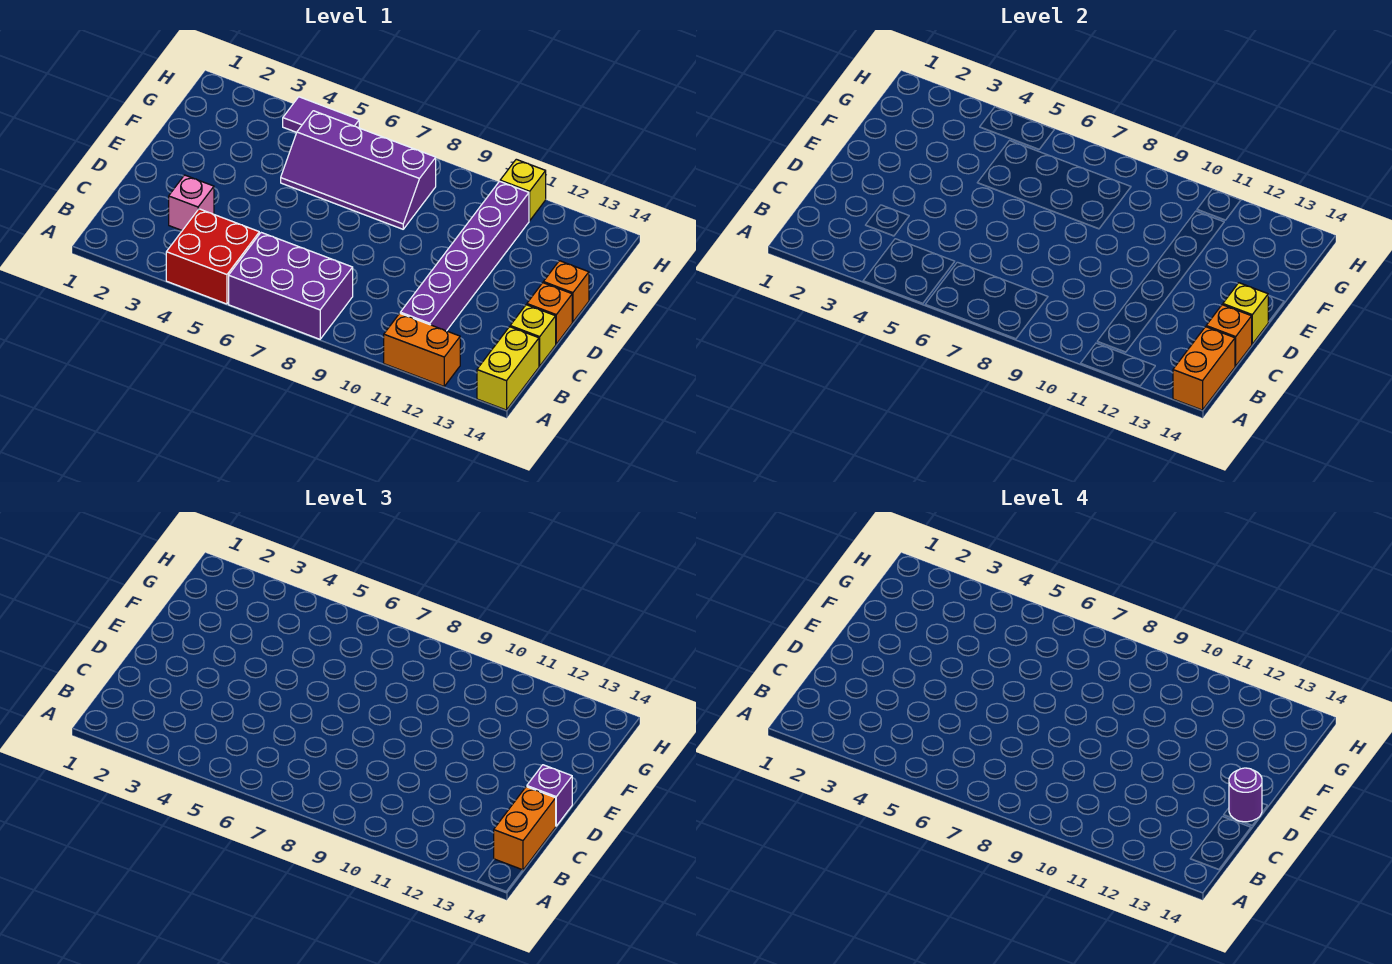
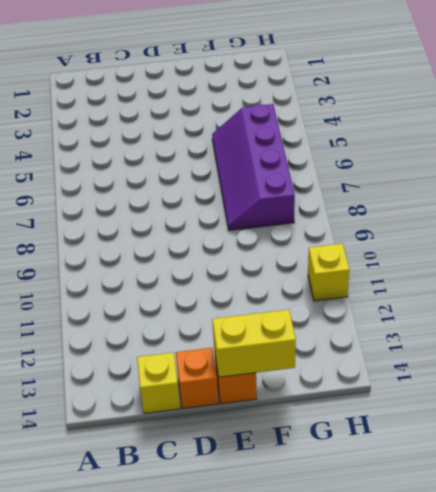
yellow brick E14:F14 level 2 -> yellow brick A14:B14 level 1
none -> red brick A4:B5 level 1
none -> purple brick A6:B8 level 1
none -> orange brick A11:A12 level 1

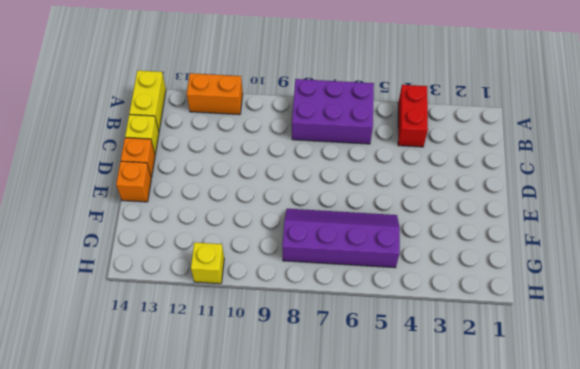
red brick A4:B4 level 1 -> red brick A4:B5 level 1
none -> purple brick B11:G11 level 1
none -> pink brick C3 level 1
none -> purple tile H4:H5 level 1

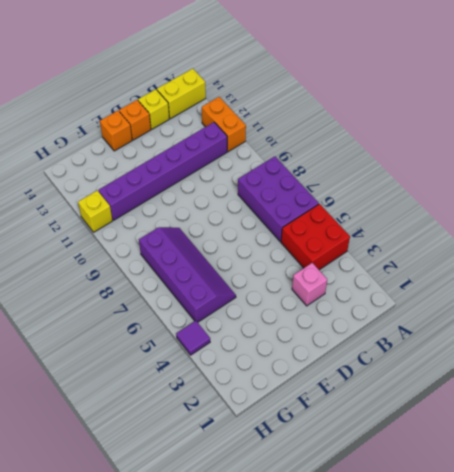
purple tile H4 level 1 -> purple tile H4:H5 level 1
none -> orange brick A14:B14 level 2
none -> orange brick C14 level 2
none -> yellow brick D14 level 2

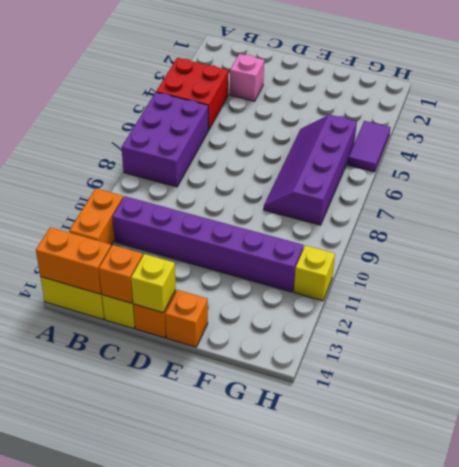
none -> orange brick B14:C14 level 3
none -> purple brick D14 level 3
none -> purple round brick D14 level 4

